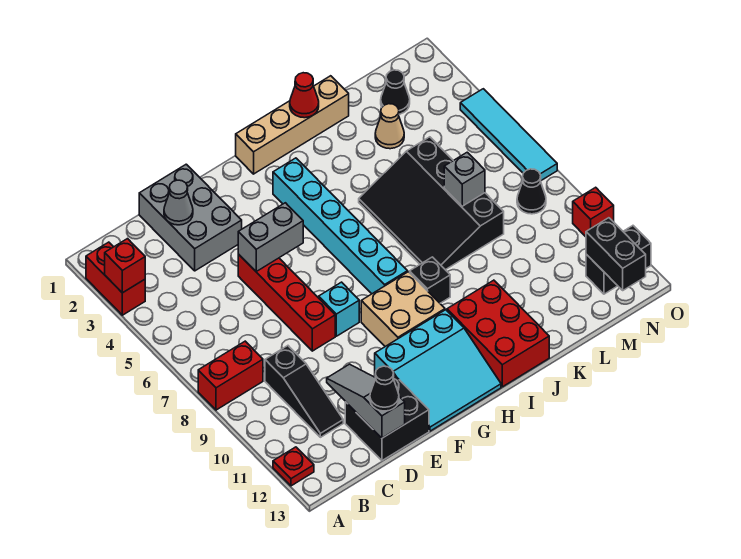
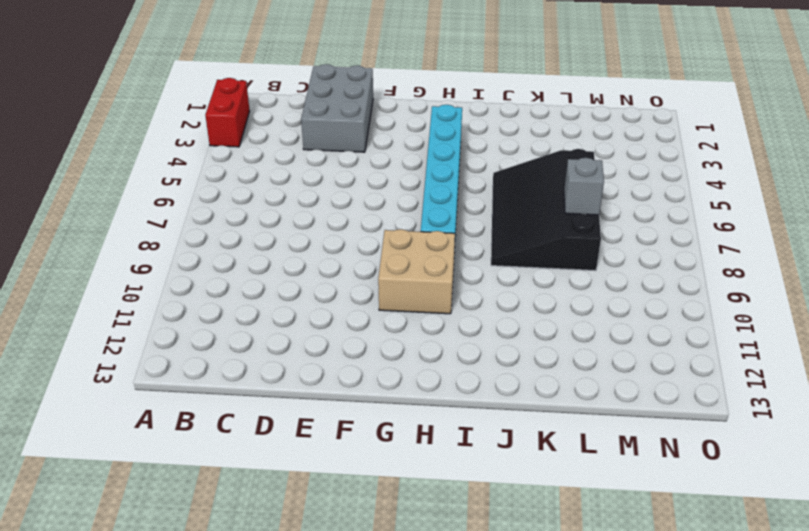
none -> red brick A8:B8 level 1
none -> red plate A12 level 1
none -> black slope C9:C11 level 1 top 9

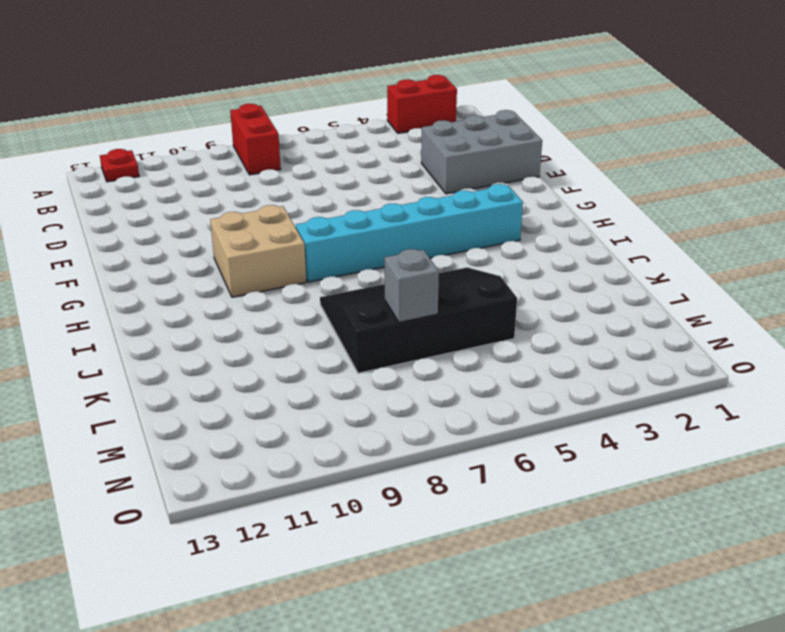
none -> black slope C9:C11 level 1 top 9
none -> black brick D12:E13 level 1
none -> red brick E5:E8 level 1

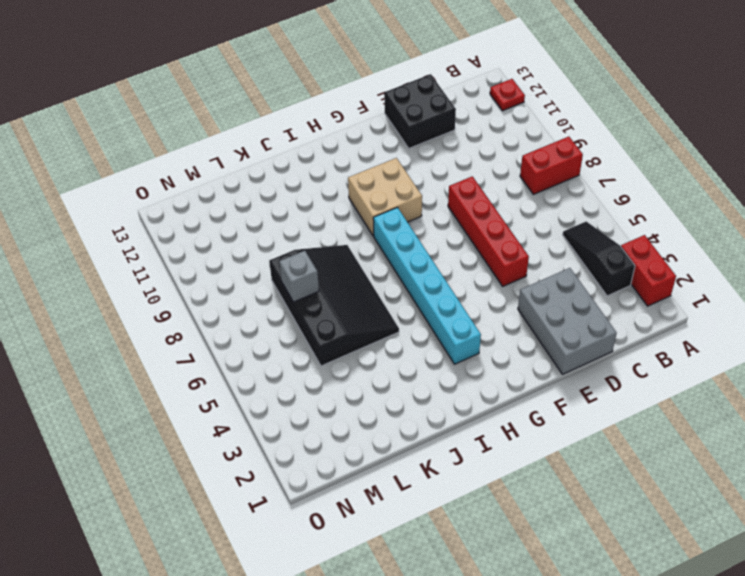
black slope B3:B5 level 1 top 3 -> black slope C9:C11 level 1 top 9
none -> cyan brick F8 level 1
none -> cyan slope F11:H13 level 1 top 11
none -> tan brick H1:K1 level 1

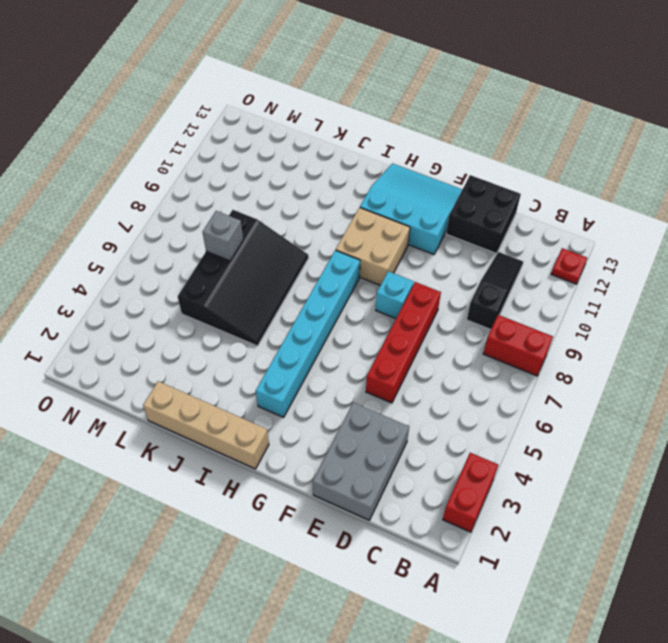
none -> black brick I9 level 1
none -> red brick I11:J13 level 1
none -> tan cone L3 level 1

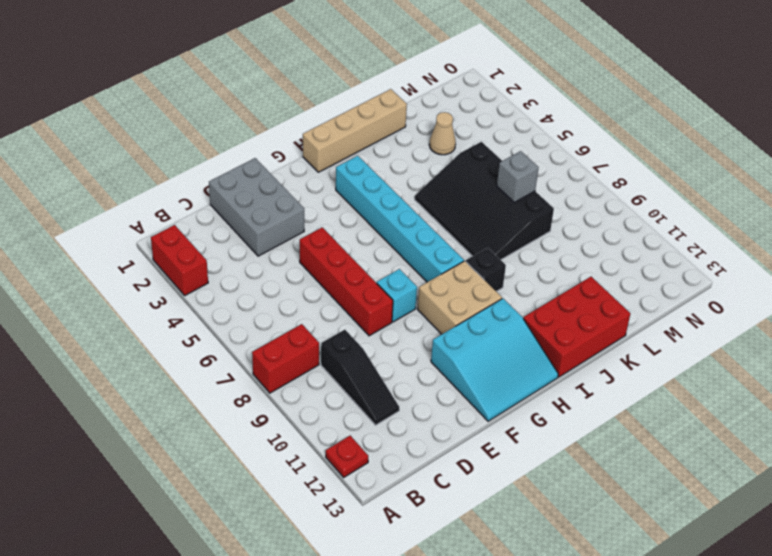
red brick I12:K13 level 1 -> red brick I11:J13 level 1
none -> black brick D12:E13 level 1
none -> black cone M2 level 1
none -> black cone N8 level 1

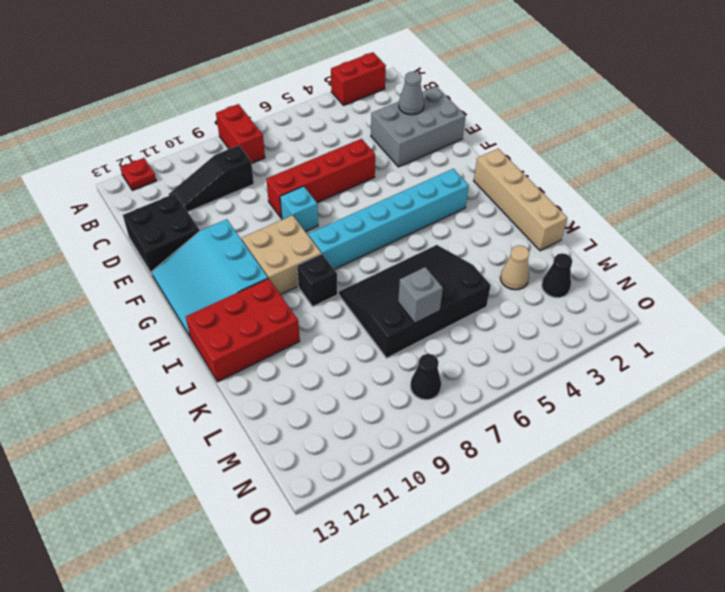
none -> black brick N12:O12 level 1
none -> cyan tile O4:O7 level 1
none -> red brick O10 level 1

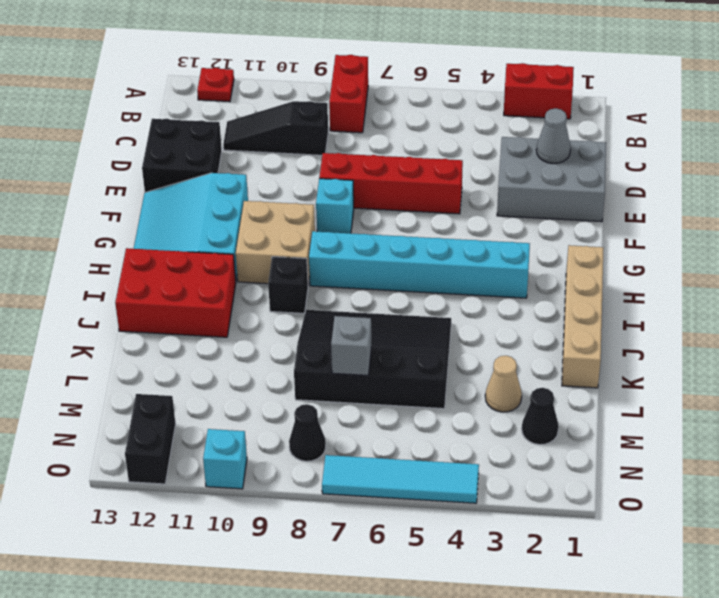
cyan brick O10 level 1 -> red brick O10 level 1
none -> red brick A3 level 2
none -> grey slope D11:D13 level 2 top 13
none -> grey brick E5:F5 level 2

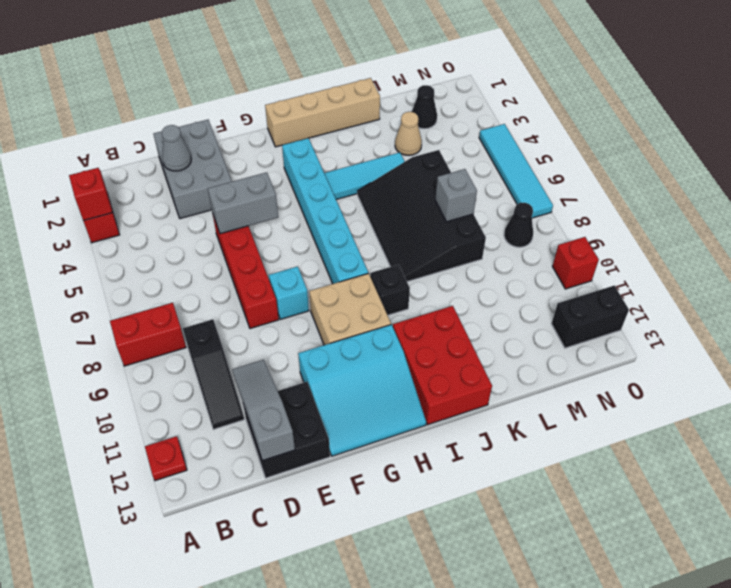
cyan tile I4:K4 level 1 -> none
none -> red cone J1 level 2
none -> black brick N12:N13 level 2
none -> black cone D13 level 3

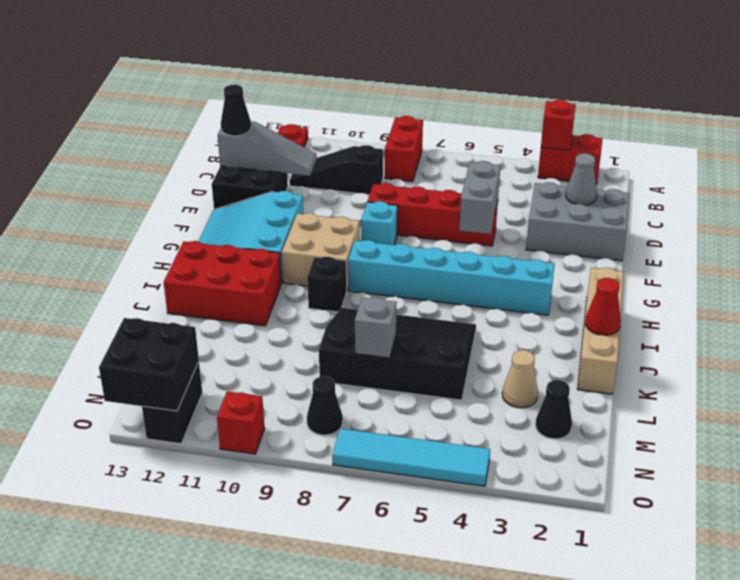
black brick N12:O13 level 2 -> black brick N12:N13 level 2

